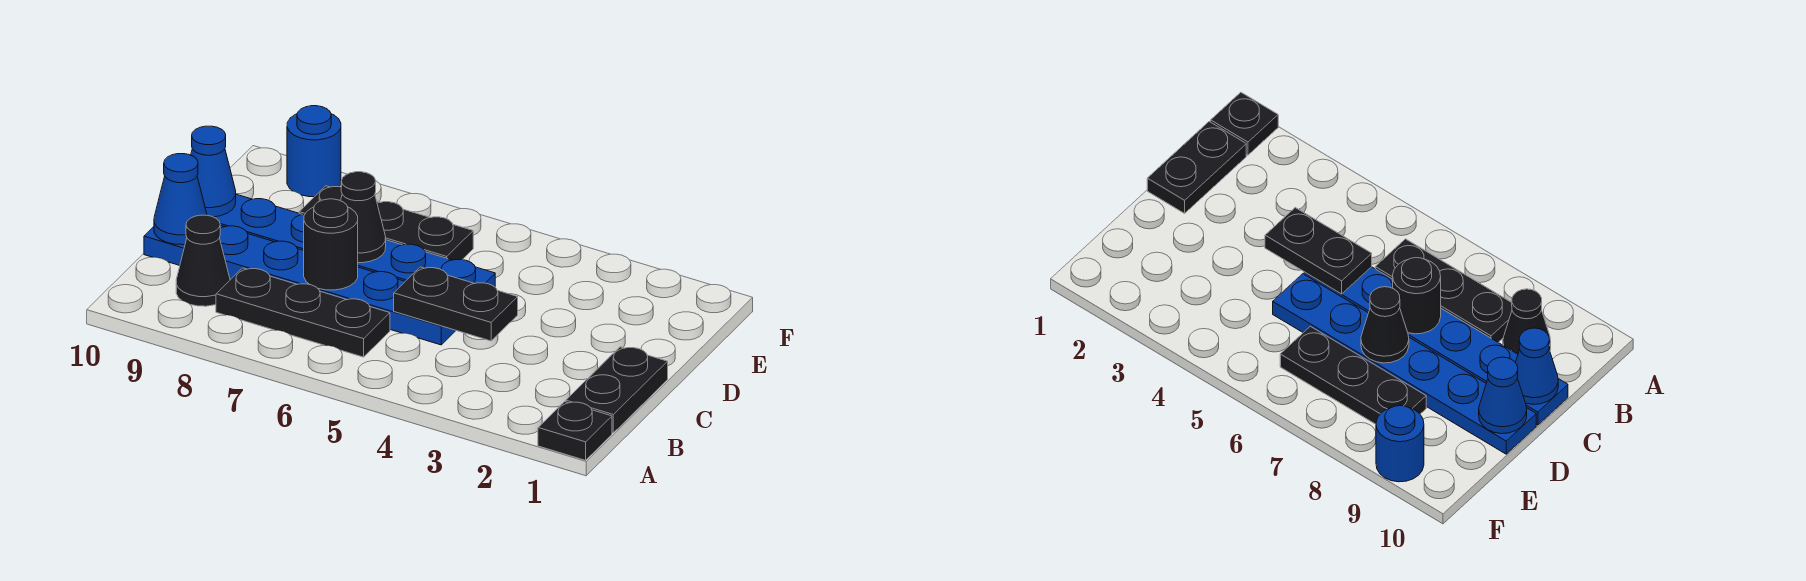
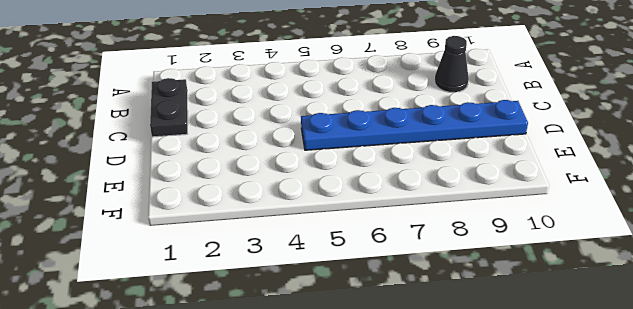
none -> black plate A1 level 1
none -> black plate B6:B8 level 1
none -> blue plate C5:C10 level 1

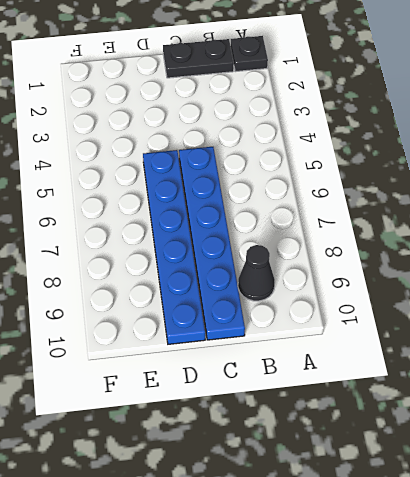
none -> black plate B6:B8 level 1
none -> black plate E6:E8 level 1
none -> blue round brick F9 level 1

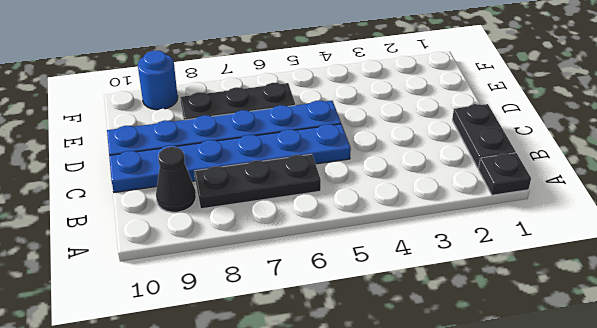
none -> black plate C4:C5 level 2
none -> black round brick C7 level 2
none -> blue cone C10 level 2

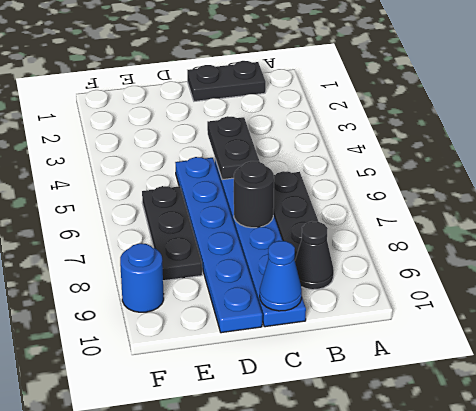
none -> black plate A1 level 1
none -> black cone D7 level 2
none -> blue cone D10 level 2

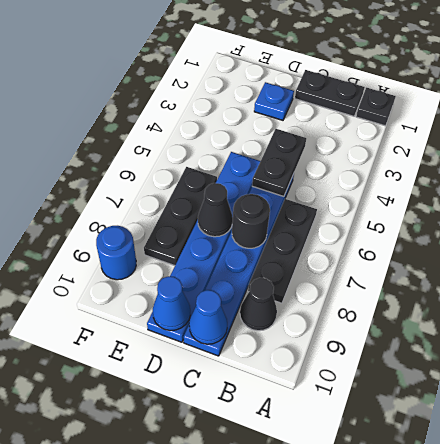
blue plate D2 level 1 -> none

